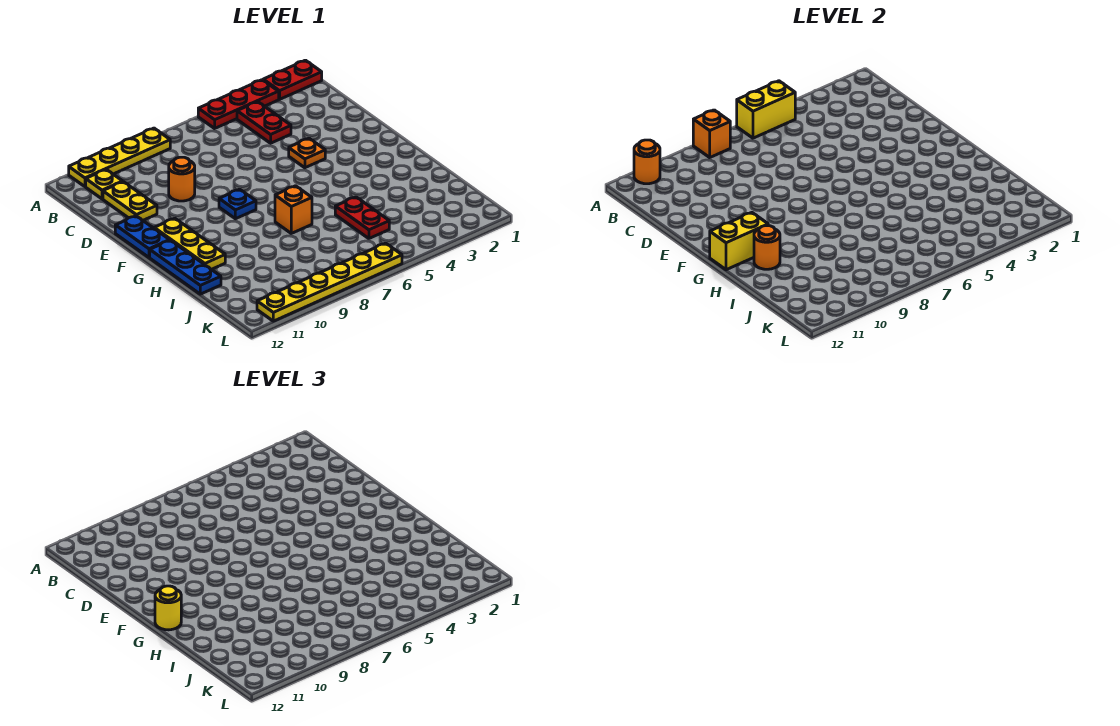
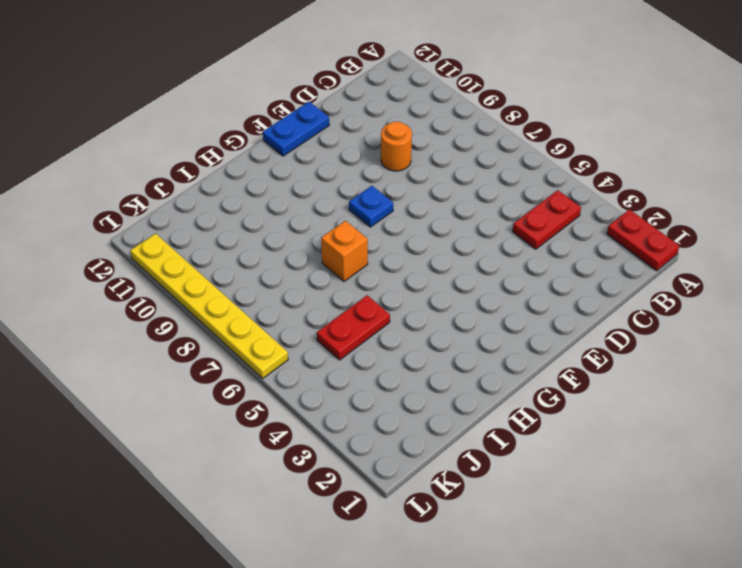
none -> red plate A3:A5 level 1
none -> yellow plate A8:A11 level 1
none -> yellow plate B11 level 1

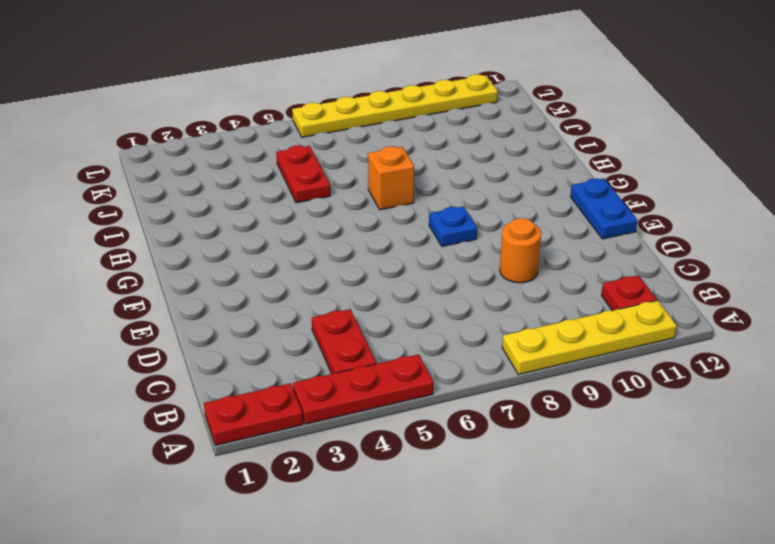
red plate B11 level 1 -> yellow plate B11 level 1
none -> yellow plate C11:D11 level 1
none -> orange plate E4 level 1
none -> yellow plate F11:H11 level 1

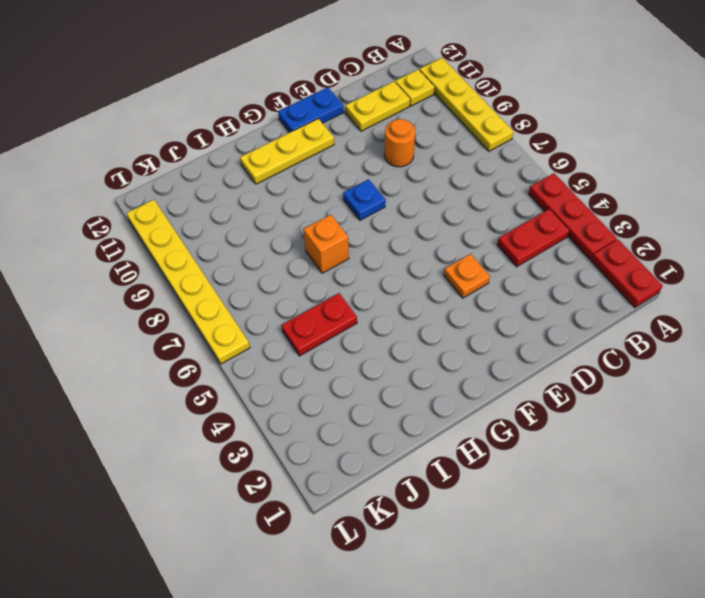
none -> blue plate G12:I12 level 1
none -> yellow brick A5:A6 level 2
none -> orange brick A8 level 2

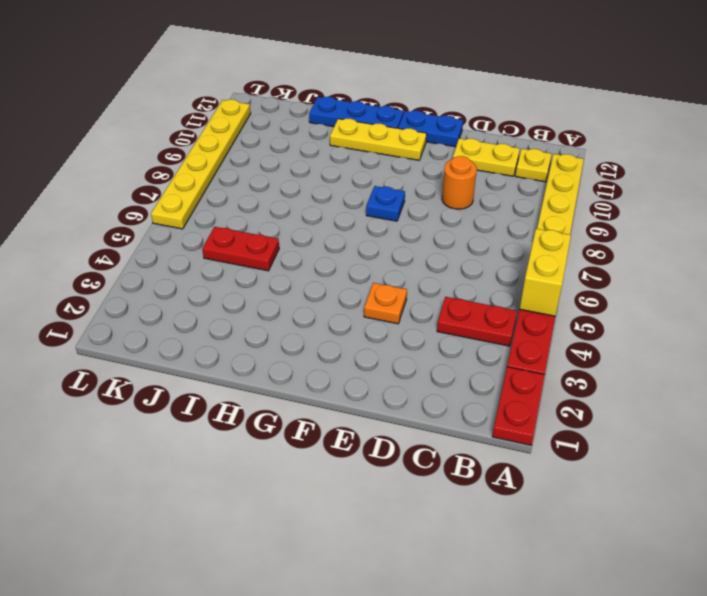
none -> orange brick H7 level 1
none -> orange brick A8 level 2
none -> orange round brick A11 level 2

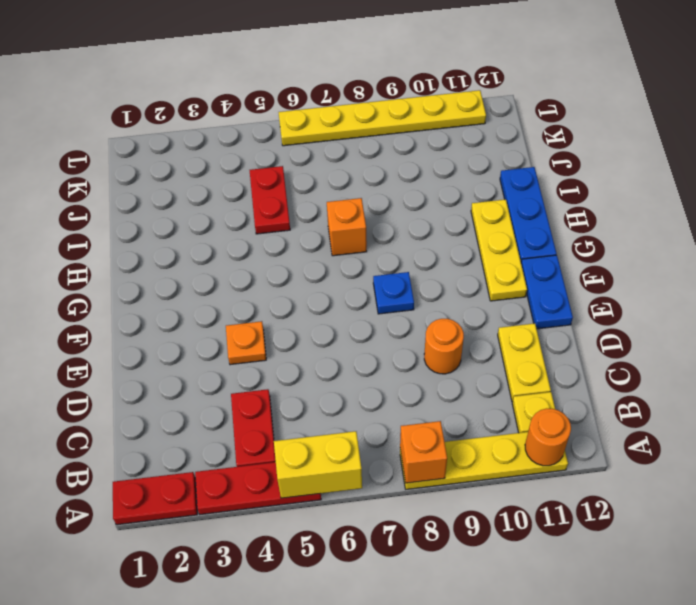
none -> yellow brick G11:G12 level 2
none -> orange round brick H11 level 2
none -> yellow round brick G12 level 3

